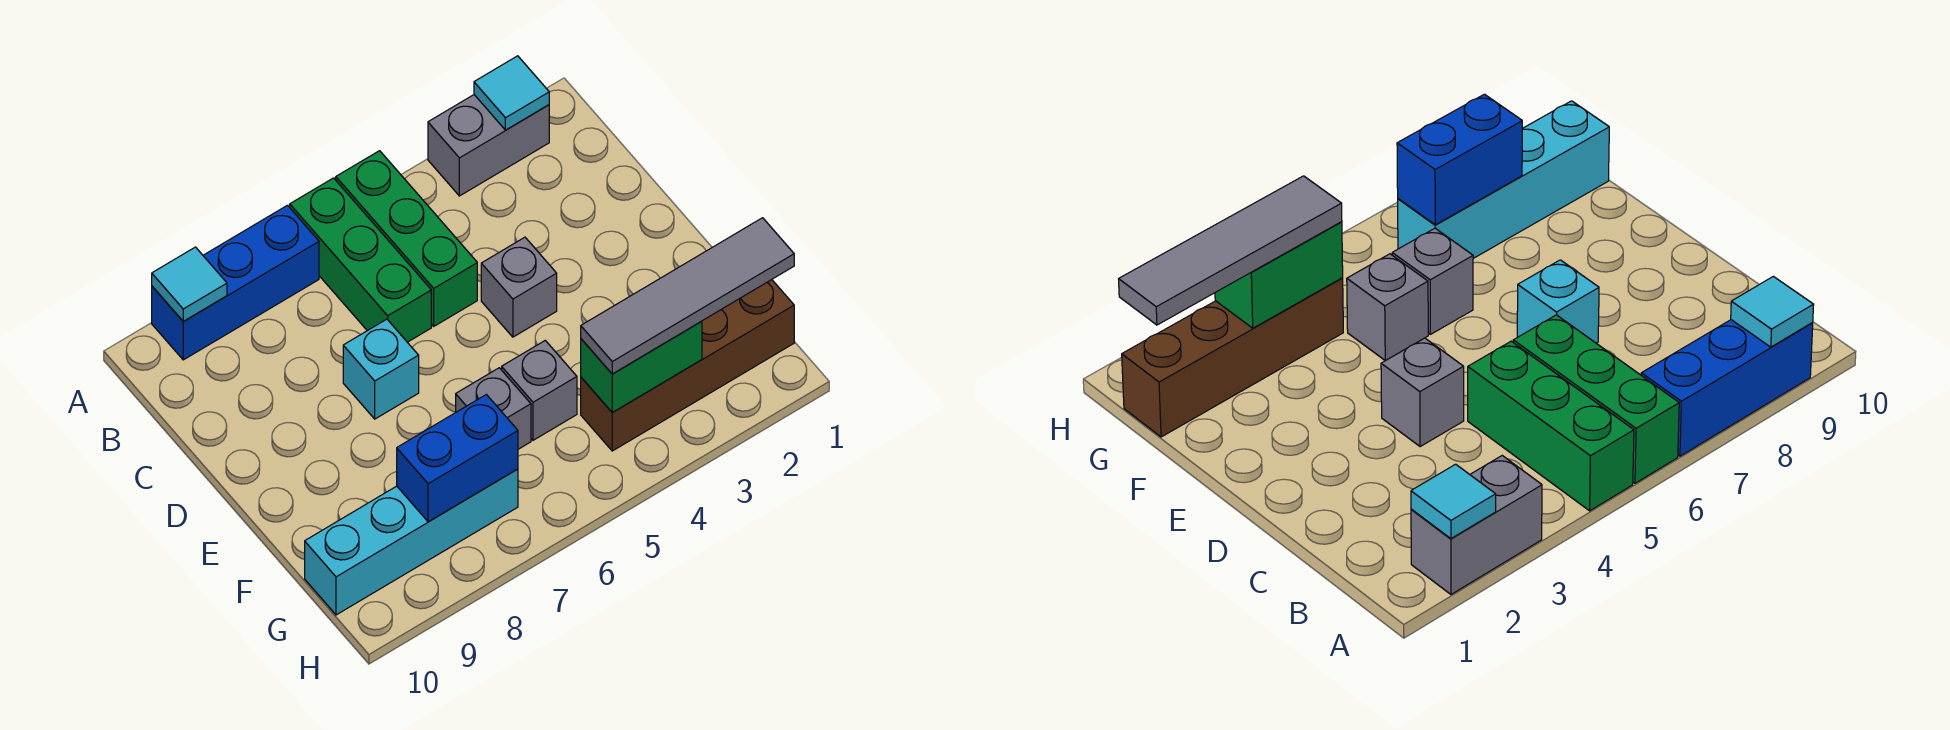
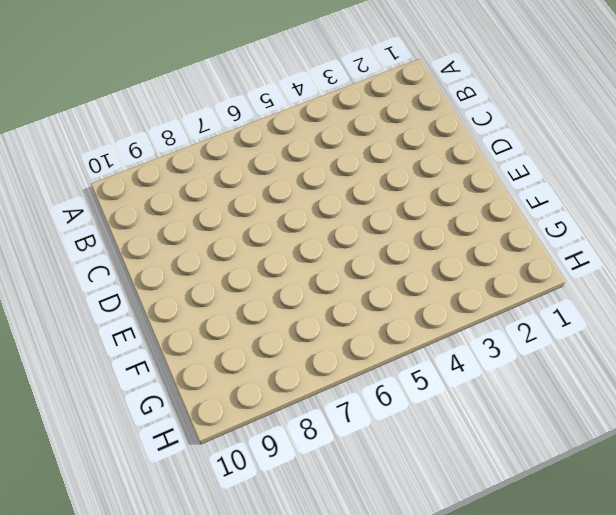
none -> grey brick A2:A3 level 1
none -> green brick A5:C5 level 1
none -> green brick A6:C6 level 1

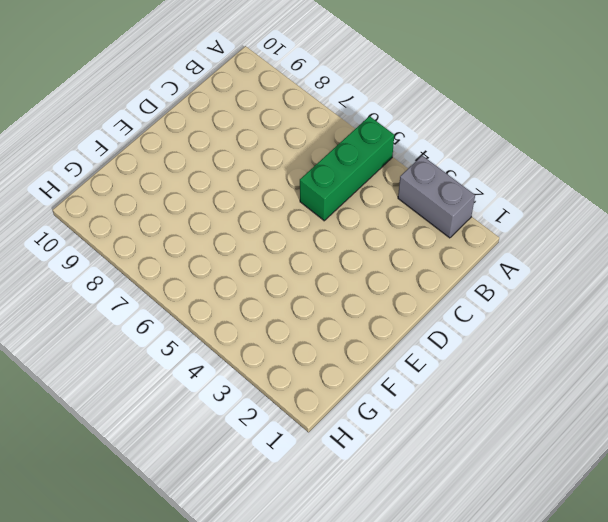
none -> green brick A6:C6 level 1
none -> blue brick A7:A9 level 1
none -> grey brick D4 level 1

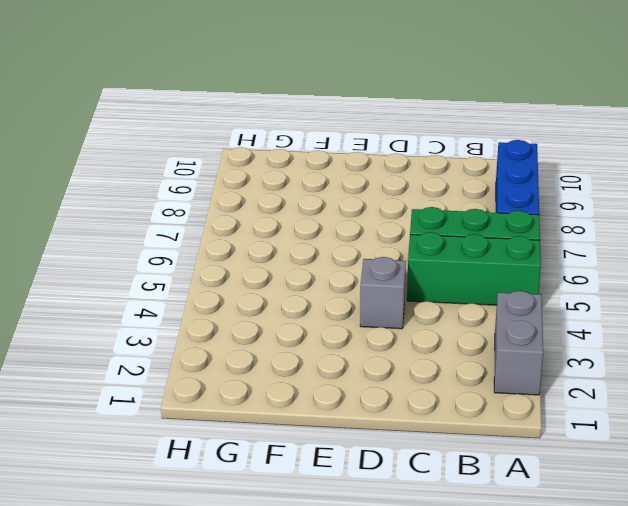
none -> cyan brick D7 level 1
none -> grey brick F5 level 1
none -> grey brick F6 level 1

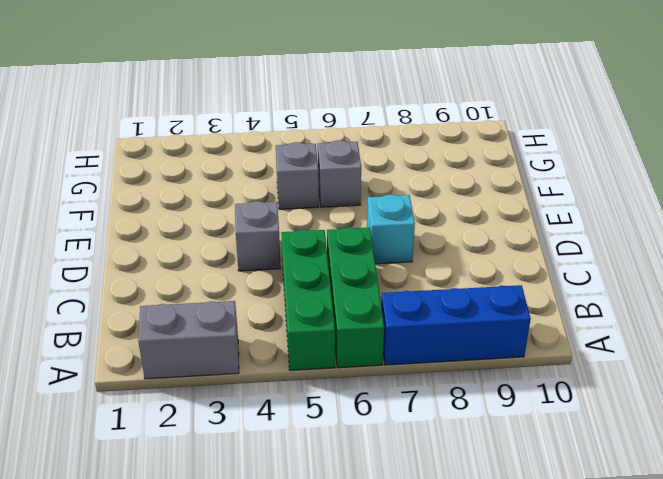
none -> brown brick G1:G4 level 1
none -> cyan brick G7:G10 level 1
none -> cyan tile A2 level 2

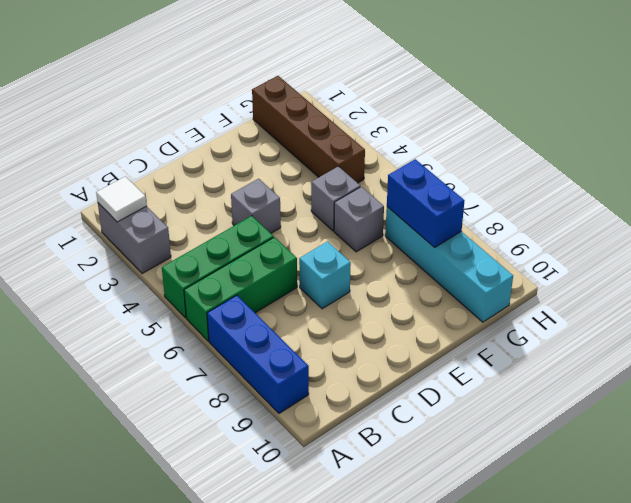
white tile A2 level 2 -> cyan tile A2 level 2
none -> cyan tile A9 level 2
none -> green brick G3:G4 level 2
none -> grey tile G1:G4 level 3

